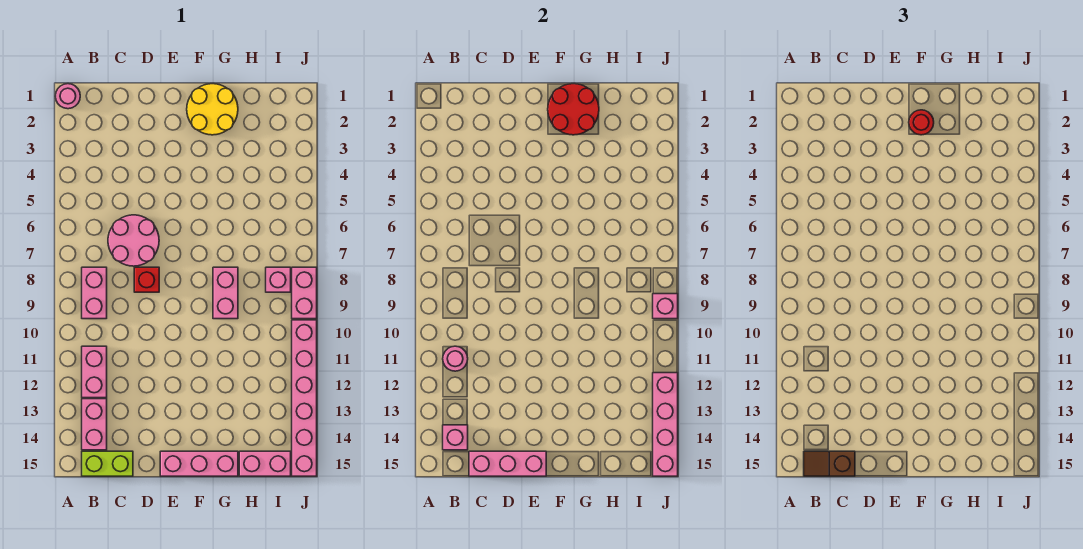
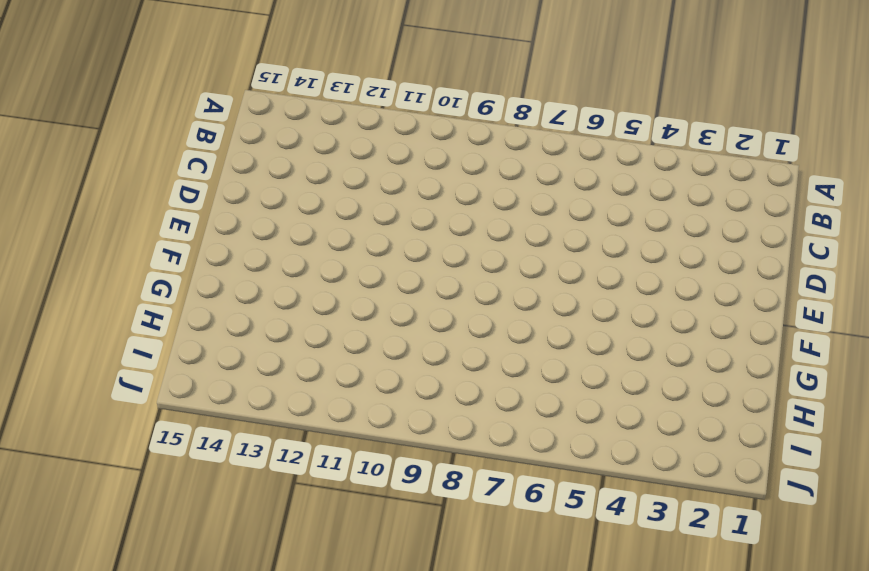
none -> pink round brick A1 level 1
none -> pink brick B8:B9 level 1
none -> pink brick B11:B12 level 1

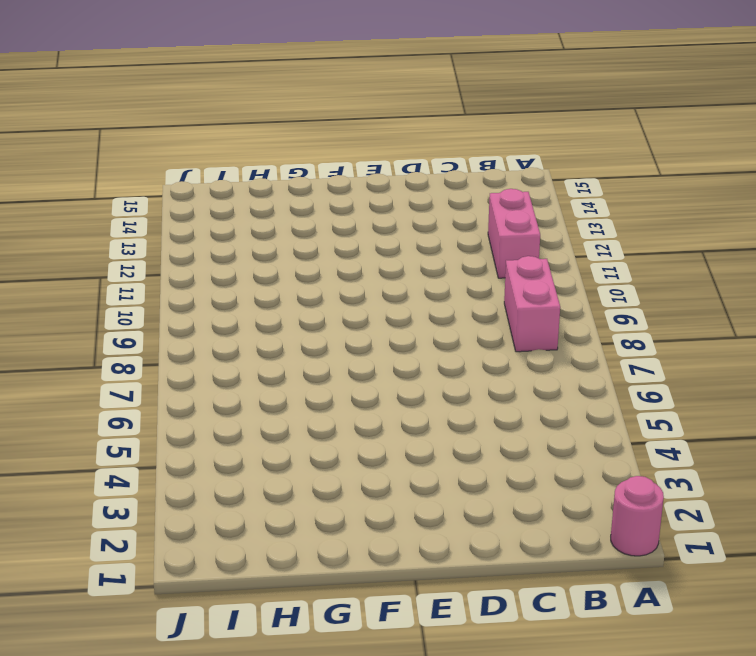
none -> pink brick B13:B14 level 1
none -> lime brick B15:C15 level 1
none -> pink round brick C6:D7 level 1

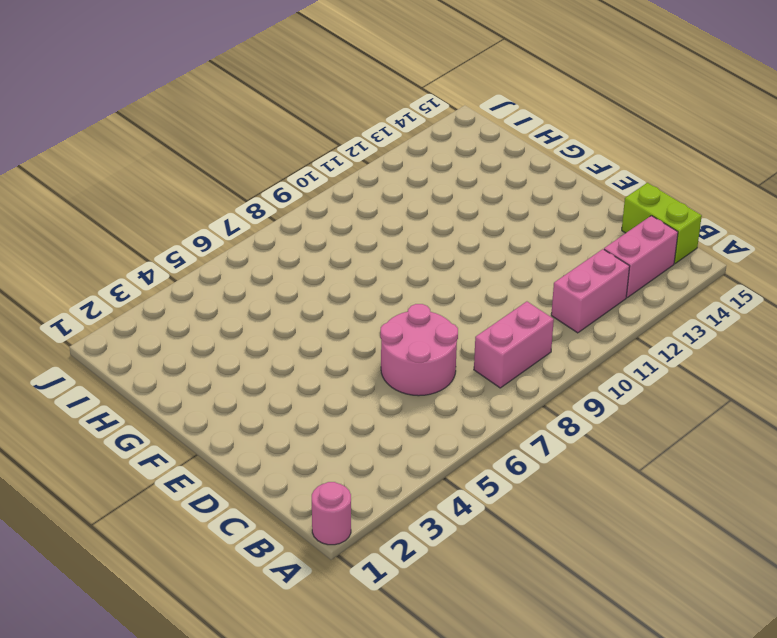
none -> red brick D8 level 1
none -> pink brick E15:G15 level 1
none -> yellow round brick F1:G2 level 1

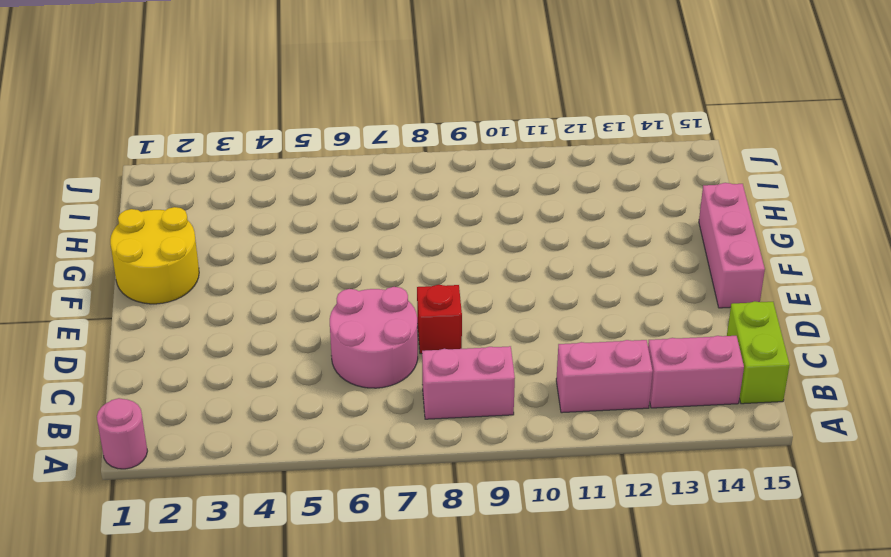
none -> pink brick G8:G9 level 1
none -> pink brick H15:I15 level 1
none -> pink brick I8 level 1

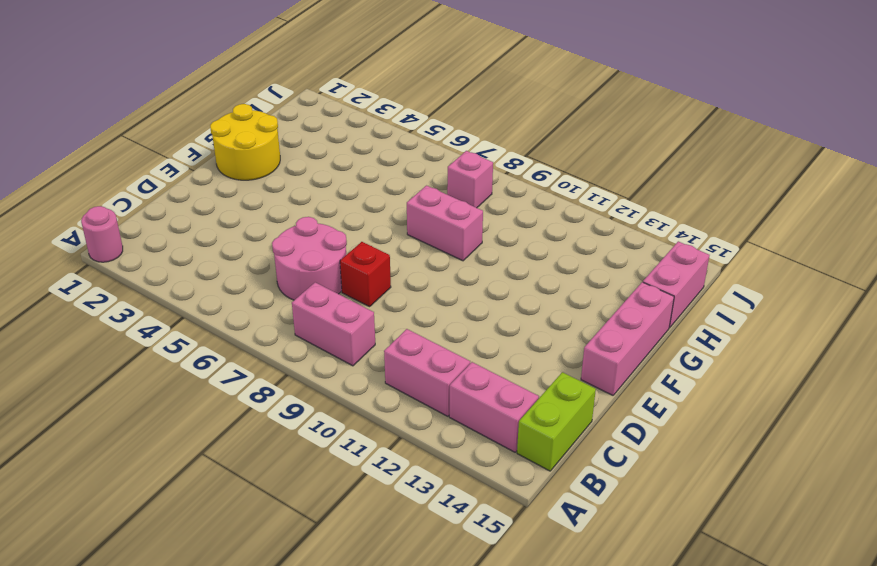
none -> pink brick J8:J9 level 1
none -> pink brick J10:J15 level 1
none -> pink round brick B11 level 2

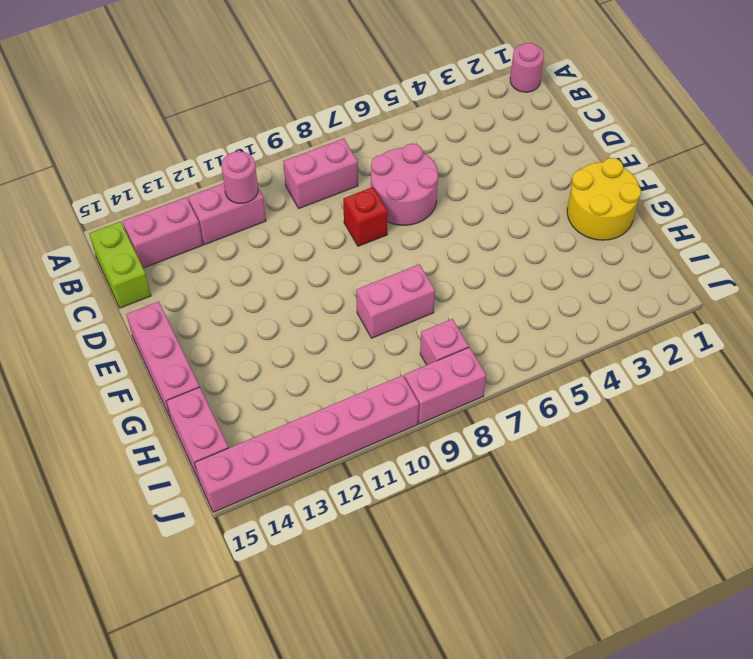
none -> pink brick B14 level 2
none -> pink brick C15:E15 level 2
none -> red round brick F1:G2 level 2

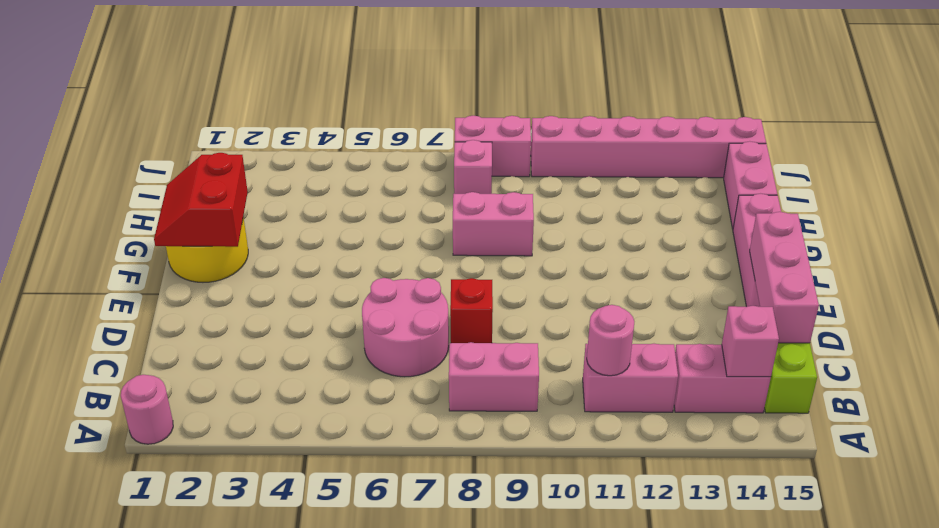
red slope F1:G2 level 2 top 2 -> red round brick F1:G2 level 2
none -> pink brick J9 level 2
none -> pink brick J12:J15 level 2
none -> brown slope B15:C15 level 3 top C

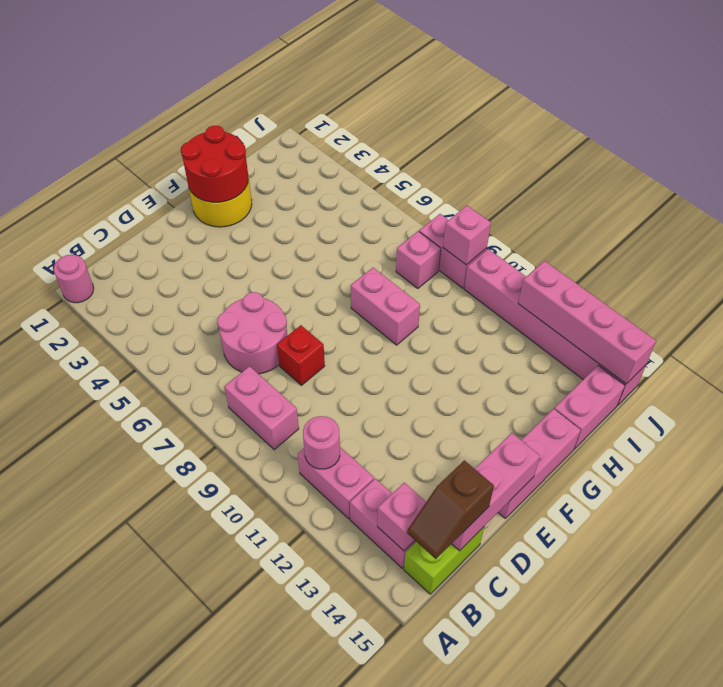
none -> red round brick F2 level 3

